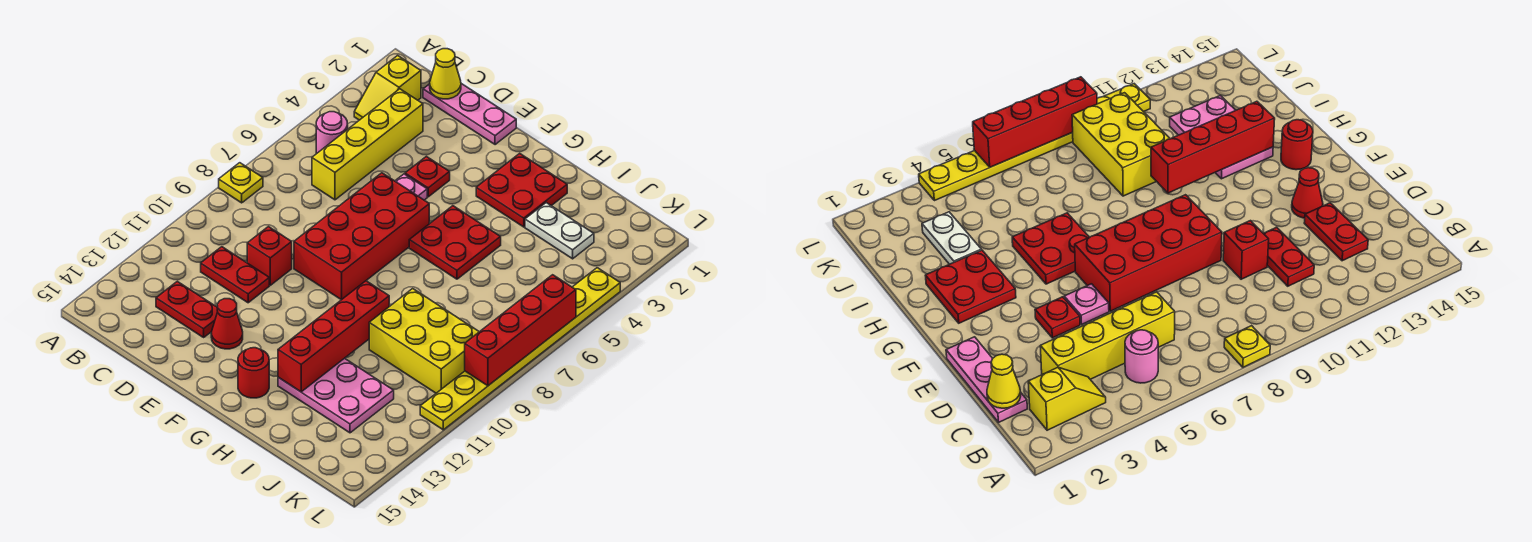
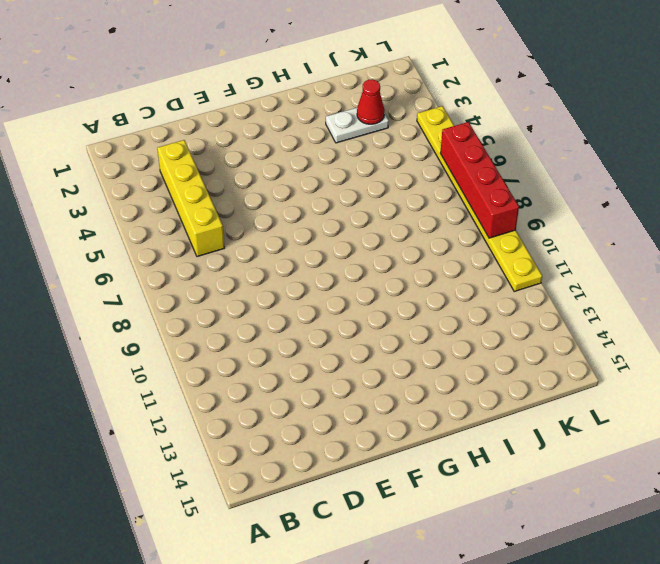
red cone J3 level 2 -> red cone E13 level 1
none -> yellow plate A8 level 1
none -> yellow slope B2:B3 level 1 top 2
none -> pink round brick B5 level 1

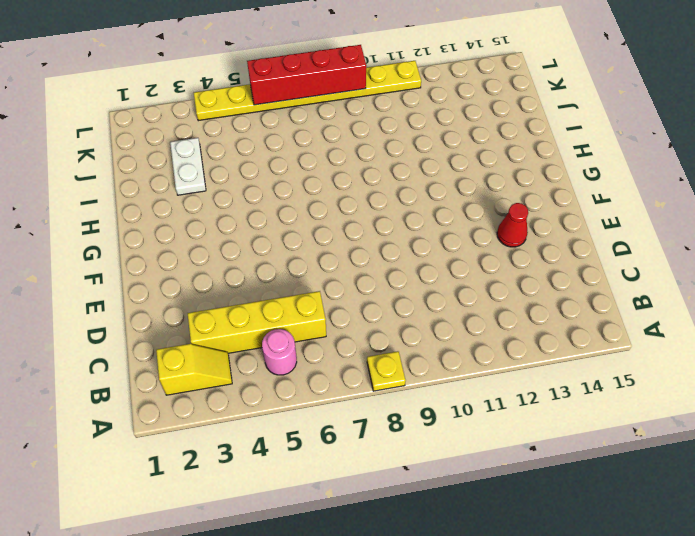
none -> pink plate C1:E1 level 1
none -> red plate C11:D11 level 1
none -> red plate C13:D13 level 1

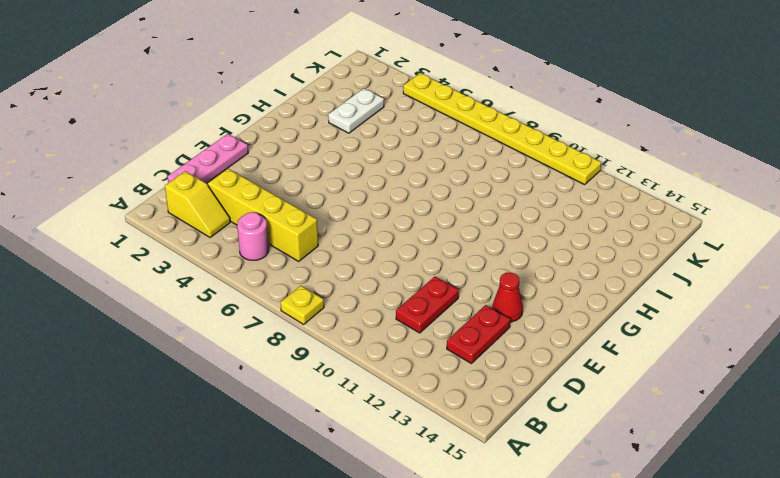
none -> red brick D10 level 1
none -> red plate E4 level 1
none -> pink plate E5 level 1

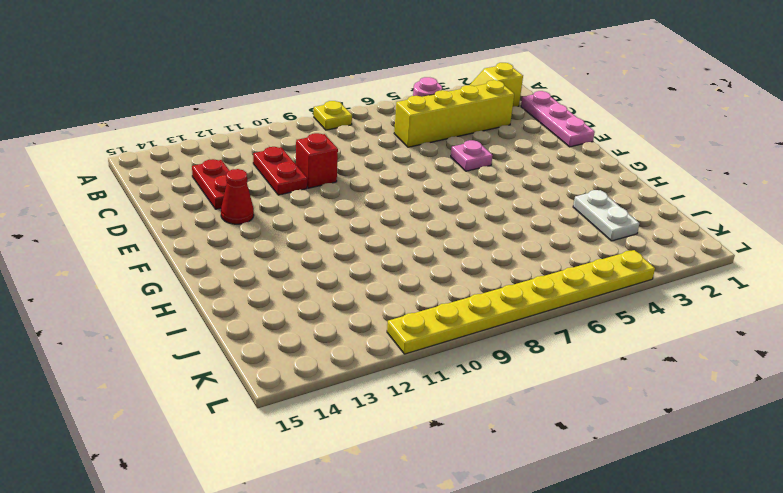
none -> red plate E4 level 1
none -> red brick E6:F9 level 1
none -> red plate G2:H3 level 1

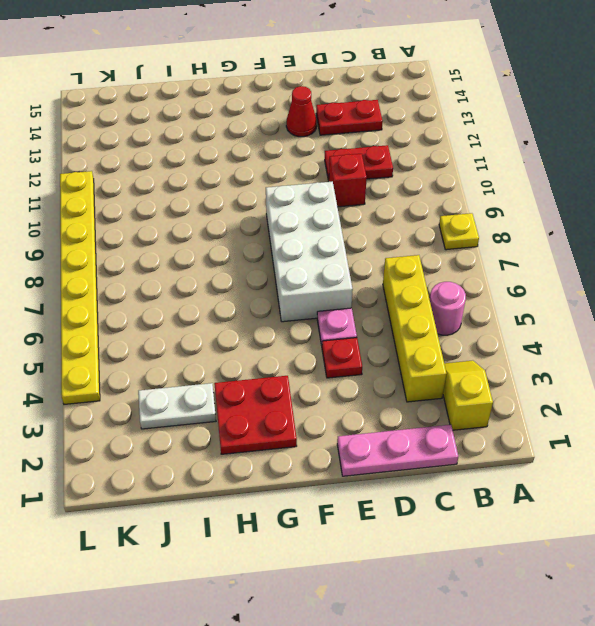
white brick E6:F9 level 1 -> red brick E6:F9 level 1
none -> red plate G5:H6 level 1
none -> red round brick G14 level 1
none -> pink plate H12:J13 level 1

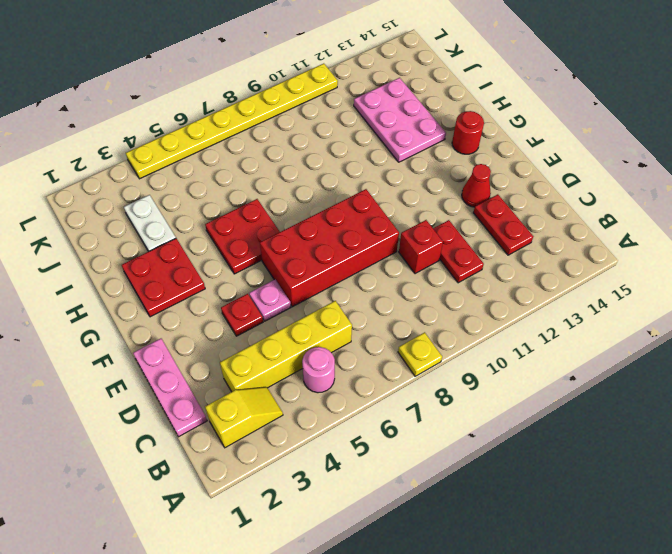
none -> yellow brick I9:K10 level 1
none -> yellow cone C1 level 2
none -> red brick H10:H13 level 2

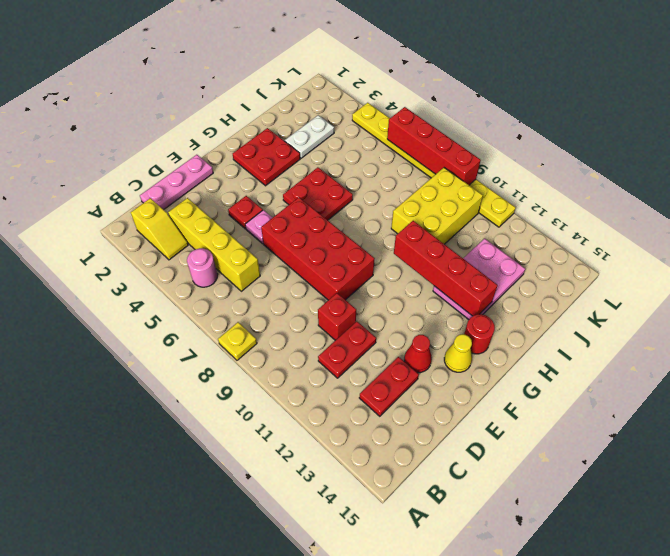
yellow cone F14 level 1 -> yellow cone C1 level 2

